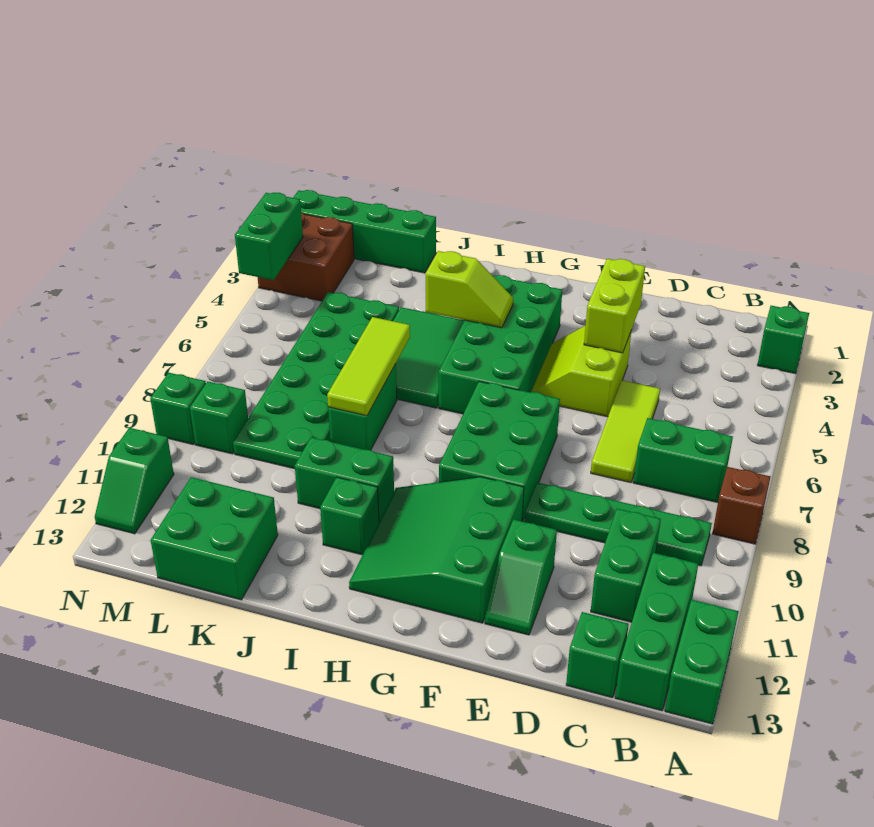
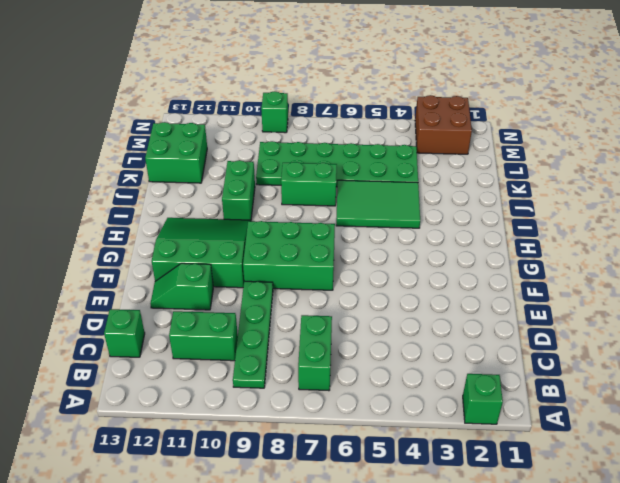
none -> brown brick A8 level 1
none -> green brick A12:A13 level 1
none -> green brick B11:B13 level 1

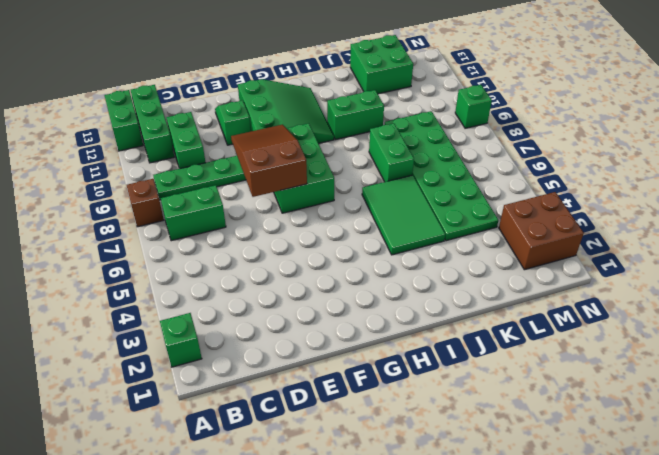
brown slope E7:F9 level 2 top 7 -> none
none -> green brick C13 level 1
none -> lime tile D5:D7 level 1
none -> lime slope E4:F5 level 1 top E

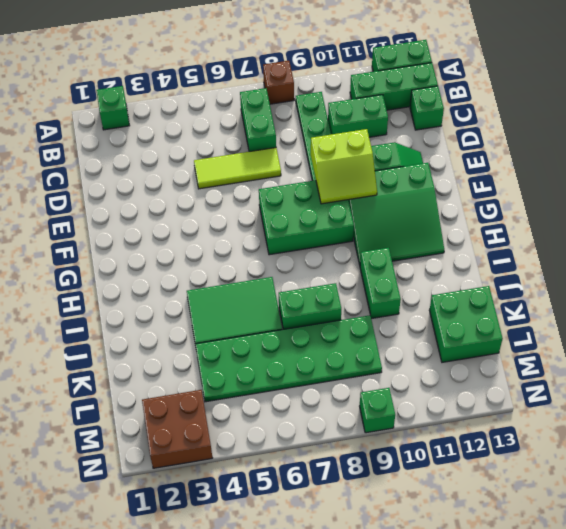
lime slope E9:F10 level 2 top E -> lime slope E4:F5 level 1 top E
none -> green brick G3:H6 level 1
none -> green brick I11 level 1
none -> green brick K1:N1 level 1

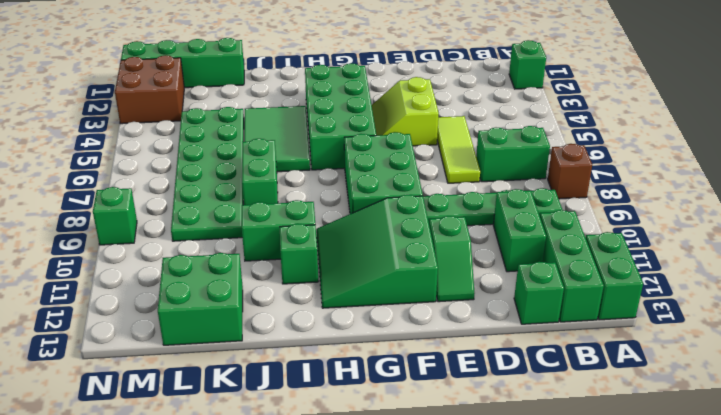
none -> green brick M9 level 1
none -> green slope N11:N12 level 1 top 11
none -> lime brick E3:E4 level 2

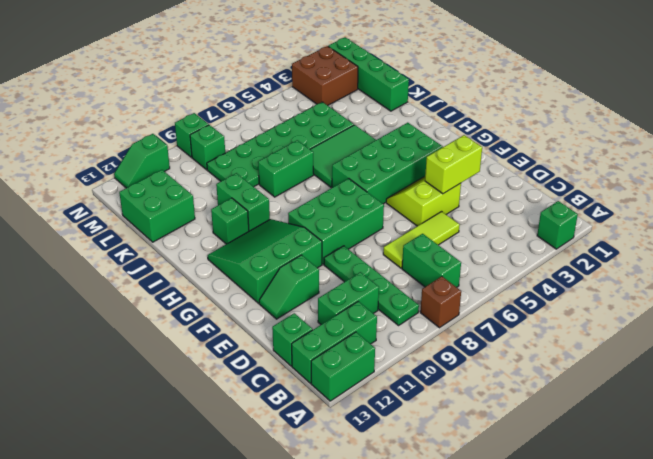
none -> lime slope H4:I4 level 2 top I
none -> lime tile J6:J8 level 2
none -> green brick N3:N4 level 2

